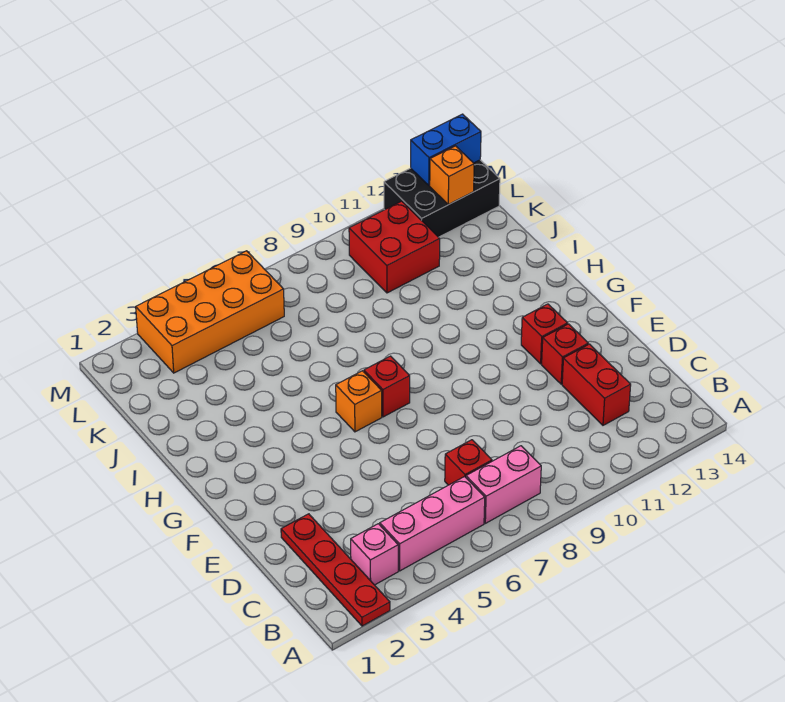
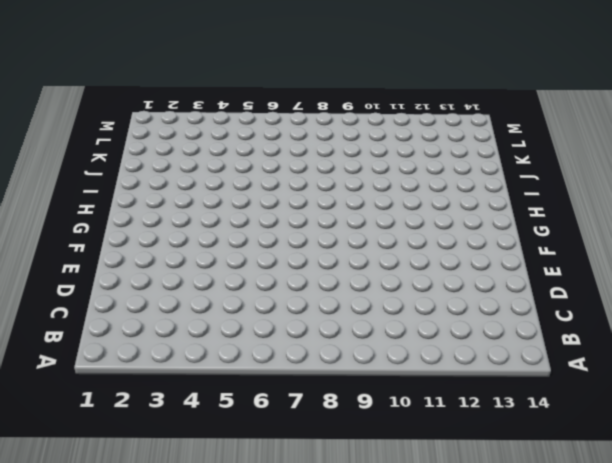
none -> red plate A2:D2 level 1
none -> pink brick B3 level 1
none -> pink brick B4:B6 level 1

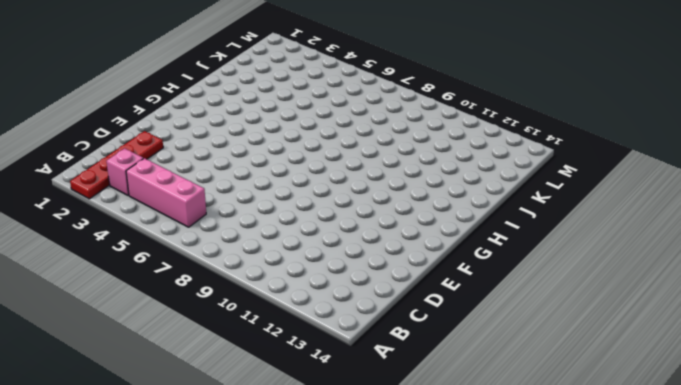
none -> pink brick B7:B8 level 1
none -> red brick C7 level 1
none -> red brick C12:D12 level 1

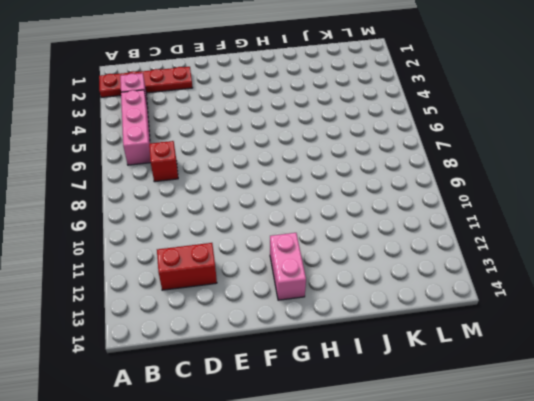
pink brick G12:G13 level 1 -> pink brick B7:B8 level 1
none -> red brick E12 level 1
none -> red brick F12 level 1
none -> orange brick G6 level 1

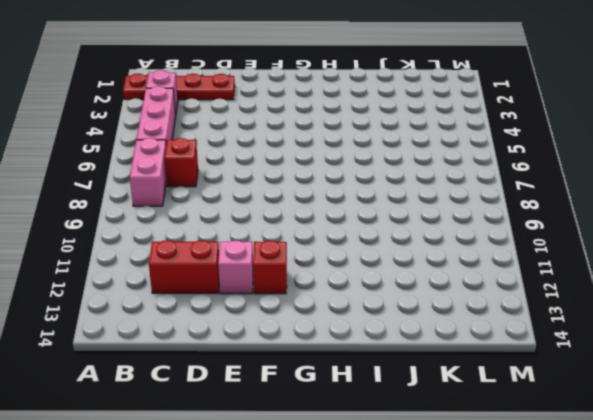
pink brick E12 level 1 -> red brick E12 level 1
none -> orange brick G6 level 1
none -> red brick G7 level 1
none -> red brick K10:L11 level 1

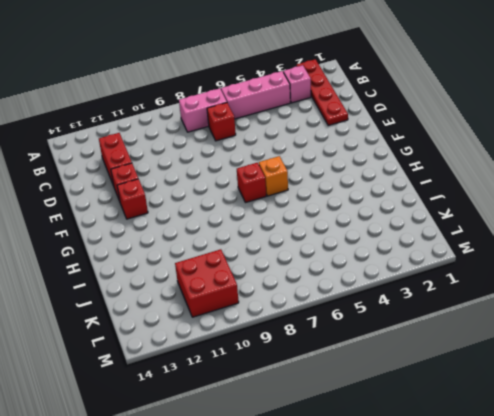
none -> orange brick L3:M6 level 1
none -> black brick L12:M14 level 1
none -> orange brick L13 level 2

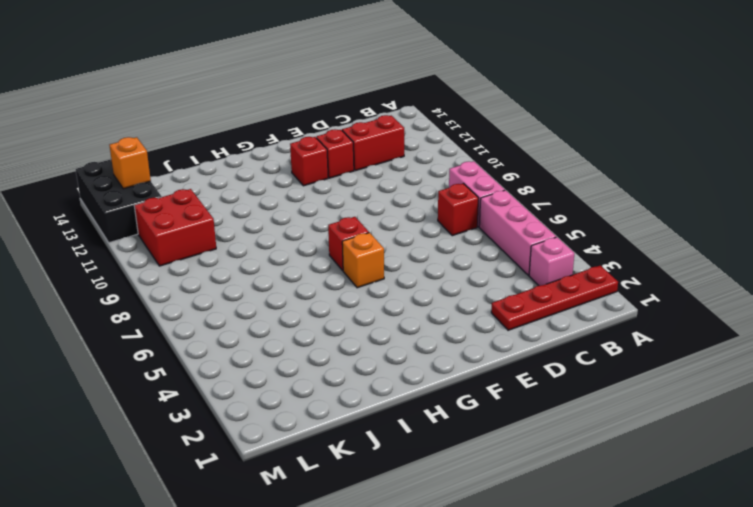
none -> orange brick L3:M6 level 1
none -> blue brick M13:M14 level 2

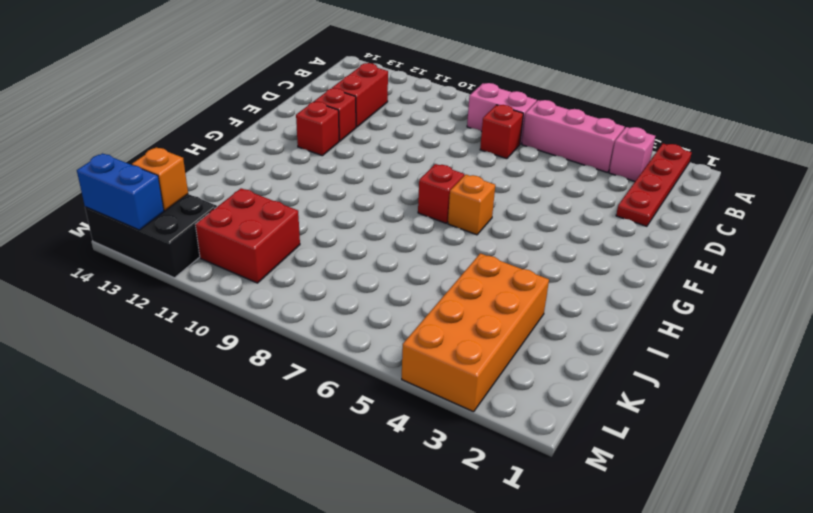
orange brick J3:M4 level 1 -> orange brick L3:M6 level 1

